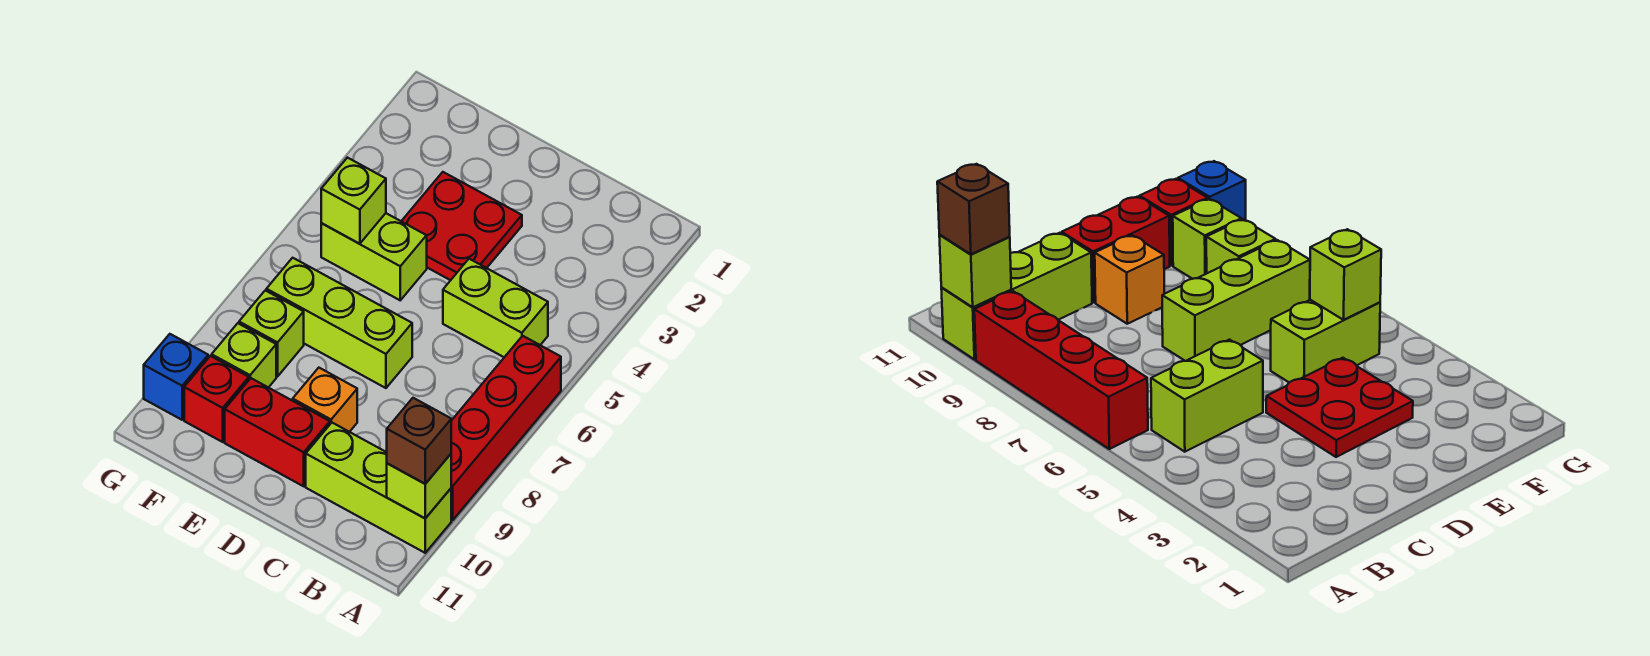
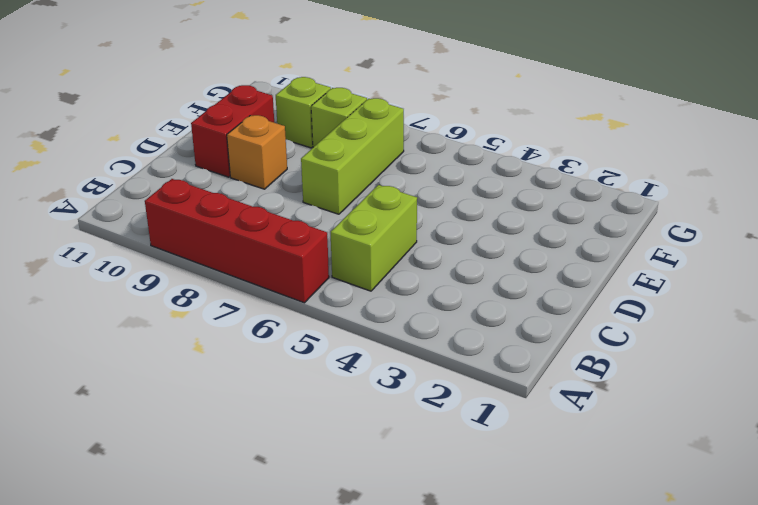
none -> lime brick A10:C10 level 1
none -> red plate D3:E4 level 1
none -> lime brick E5:F5 level 1

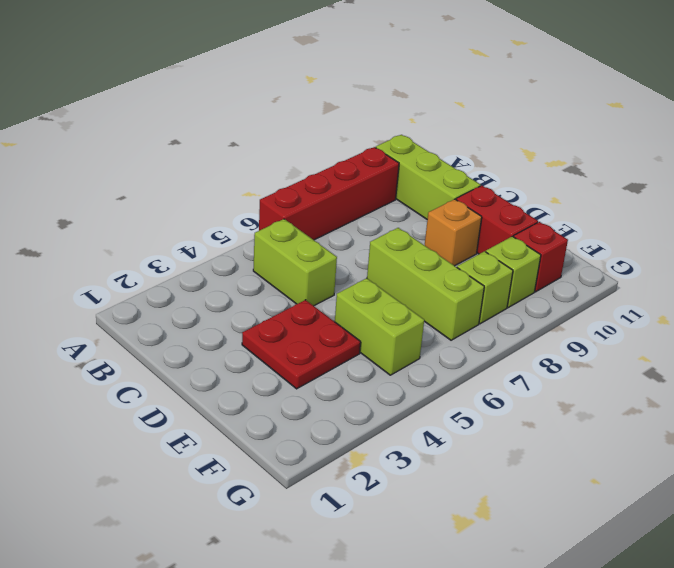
none -> blue brick G10 level 1
none -> lime brick A10 level 2
none -> lime brick F5 level 2

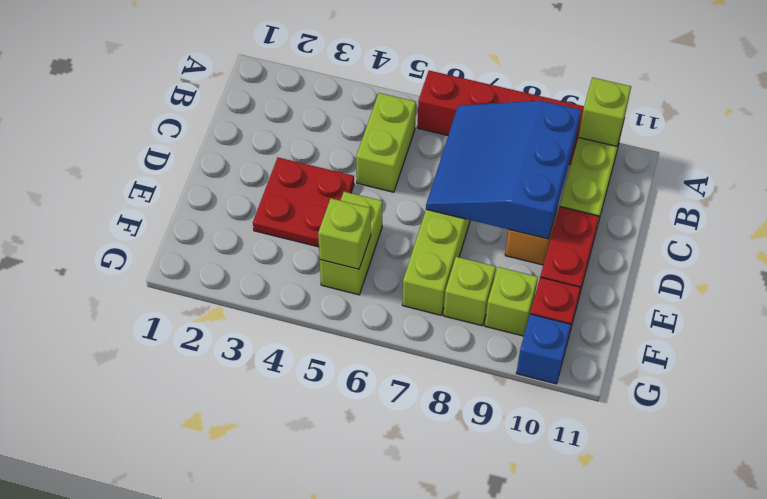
blue slope B7:D9 level 2 top 9 -> none
none -> brown brick A10 level 3

